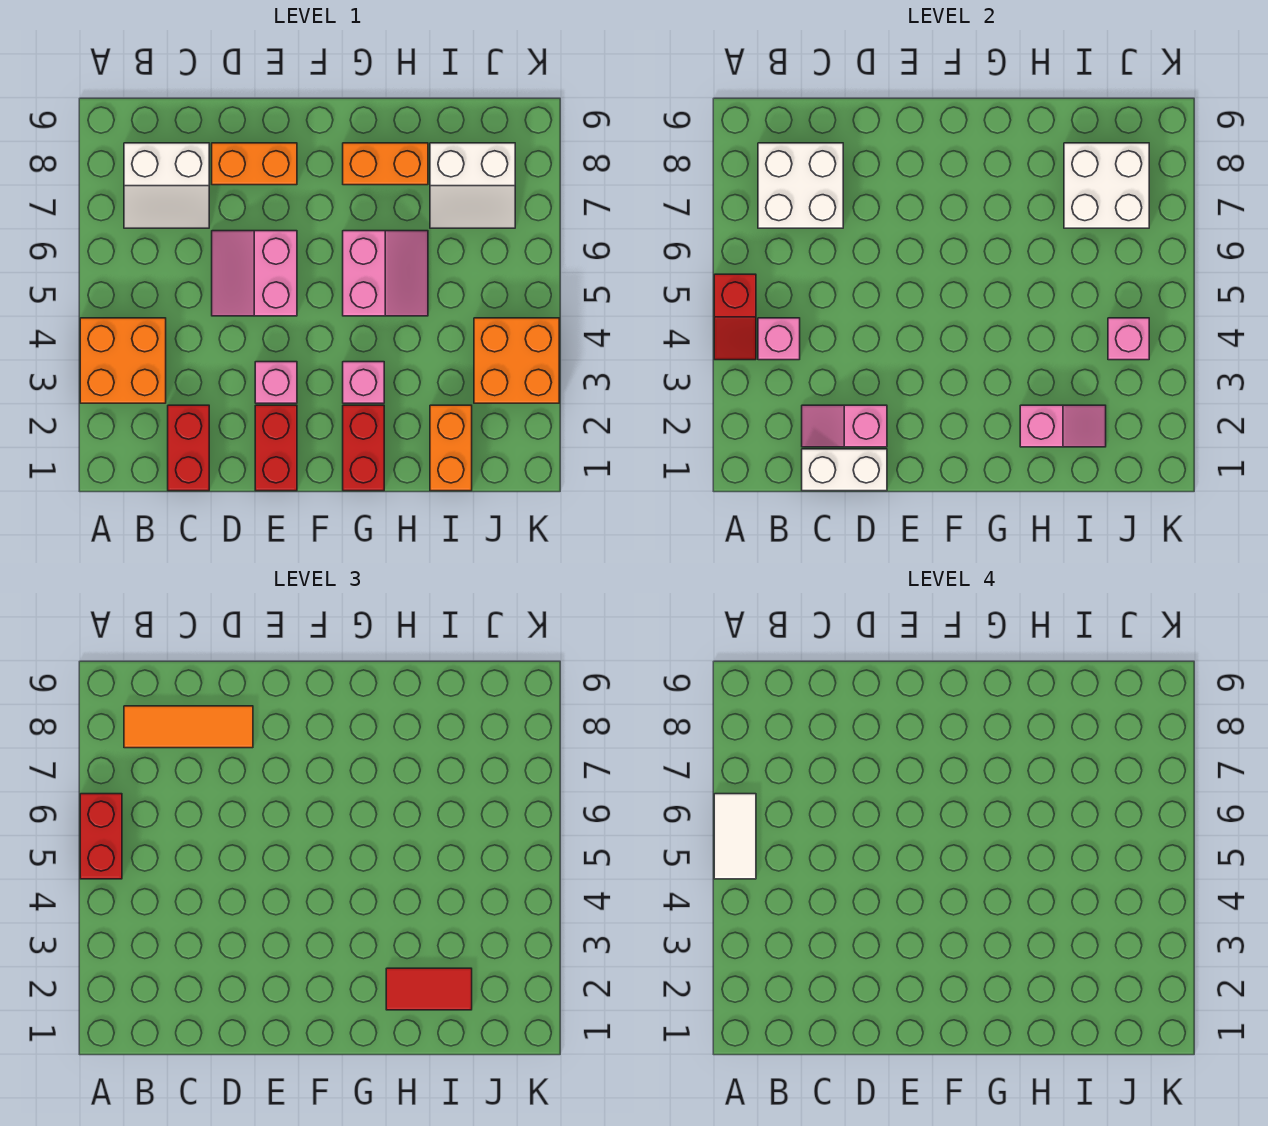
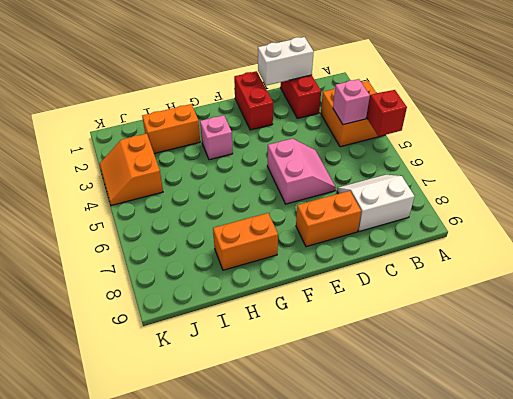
orange brick H2:I2 level 1 -> orange brick I1:I2 level 1
orange slope J3:K4 level 1 top J -> orange brick J3:K4 level 1
none -> pink brick E3 level 1
none -> red brick G1:G2 level 1
none -> pink slope G5:H6 level 1 top G

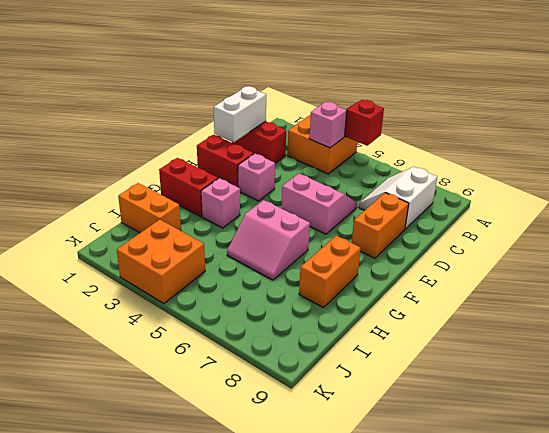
none -> white slope I7:J8 level 1 top 8
none -> white brick B7:C8 level 2
none -> pink slope C2:D2 level 2 top D

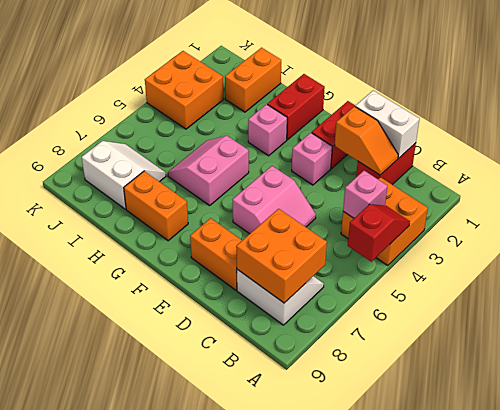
orange brick B7:C8 level 2 -> white brick B7:C8 level 2
orange slope C2:D2 level 2 top D -> pink slope C2:D2 level 2 top D
none -> pink slope H2:I2 level 2 top H
none -> white brick I7:J8 level 2
none -> pink brick J4 level 2

